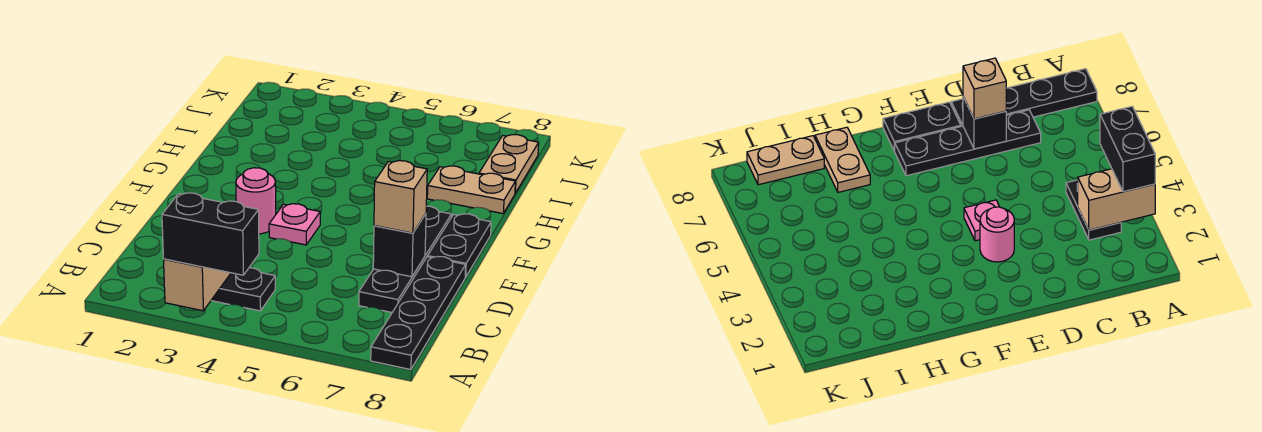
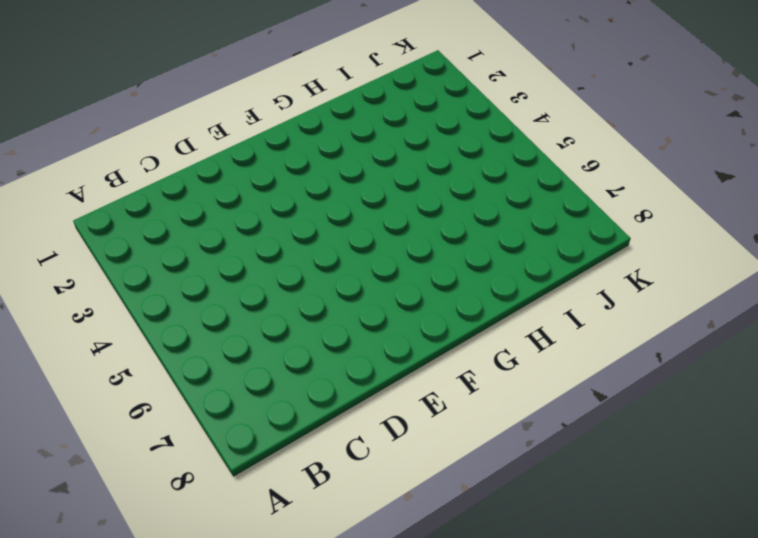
none -> black plate A8:D8 level 1
none -> black plate B3:B4 level 1
none -> black plate C7:F7 level 1

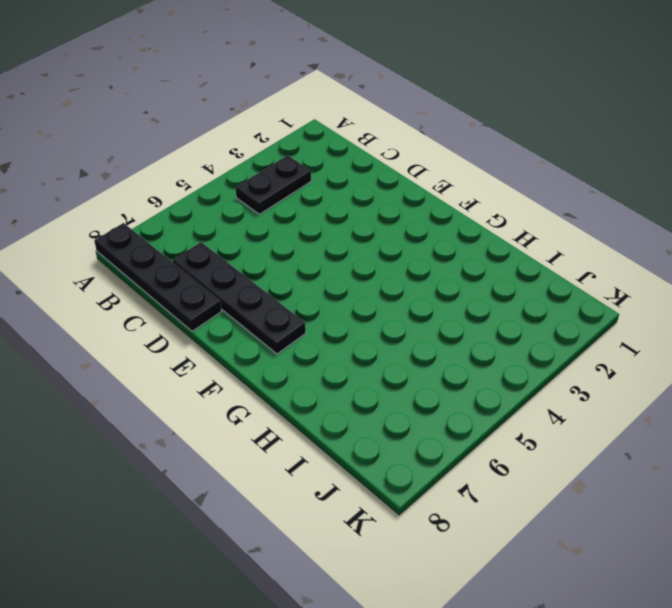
none -> pink round brick E3 level 1
none -> pink plate E4 level 1
none -> black plate E8:F8 level 1

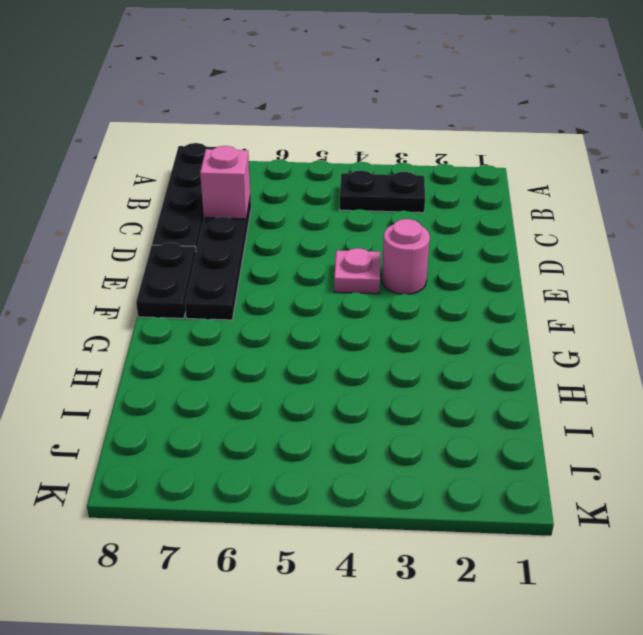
pink brick C7 level 2 -> none
none -> tan plate H7:H8 level 1
none -> tan plate I8:J8 level 1
none -> tan brick A3:B3 level 2

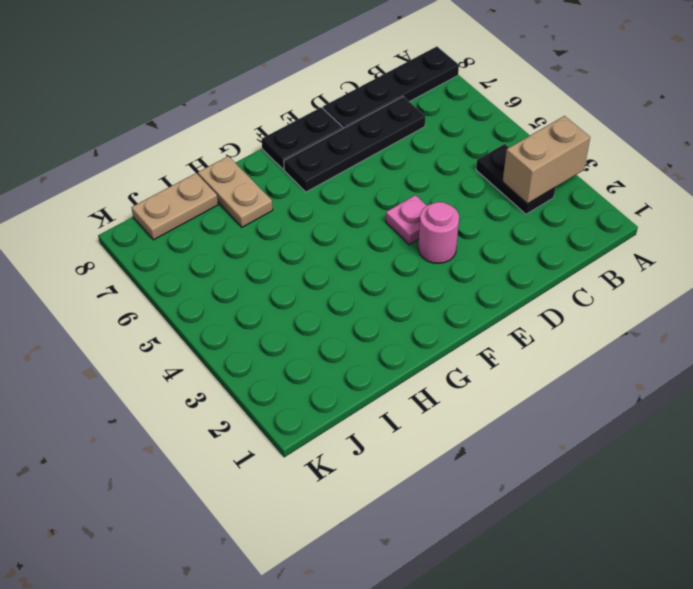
none -> black brick D7 level 2
none -> black brick A3:A4 level 3
none -> tan brick D7 level 3

